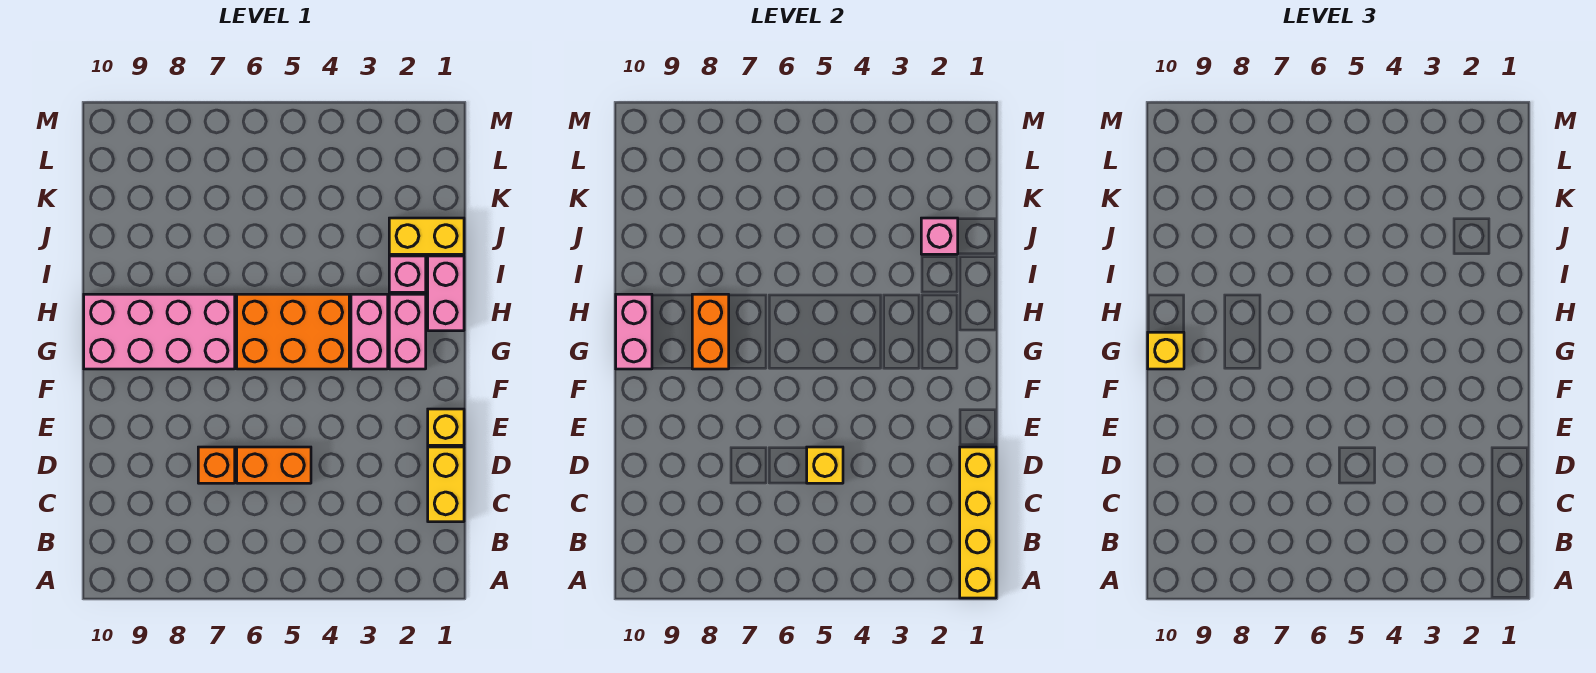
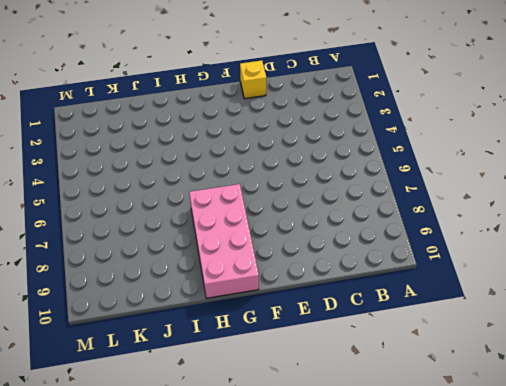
none -> yellow brick C1:D1 level 1
none -> orange brick D5:D6 level 1
none -> orange brick D7 level 1

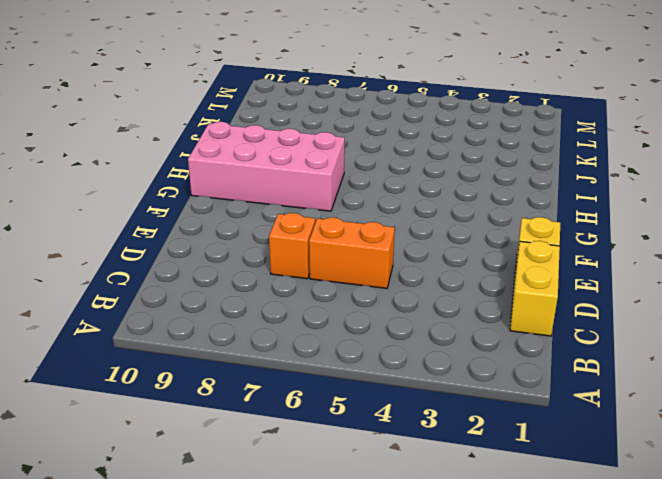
none -> pink brick G2:H2 level 1
none -> pink brick G3:H3 level 1
none -> orange brick G4:H6 level 1

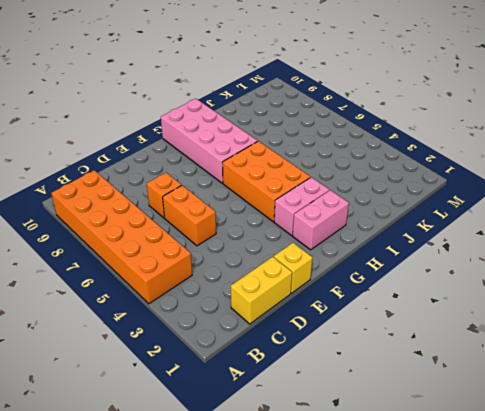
orange brick A4:B9 level 1 -> none
none -> pink brick H1:I1 level 1
none -> pink brick I2 level 1
none -> yellow brick J1:J2 level 1

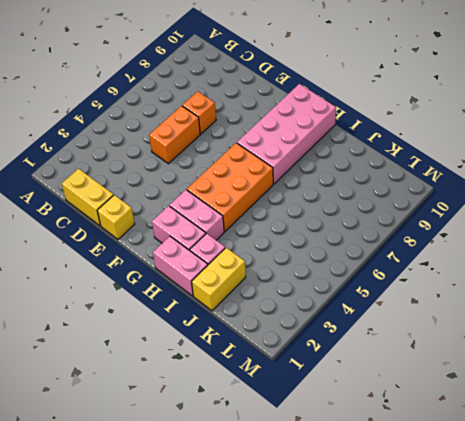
none -> yellow brick A1:D1 level 2
none -> yellow brick D5 level 2
none -> orange brick G8:H8 level 2

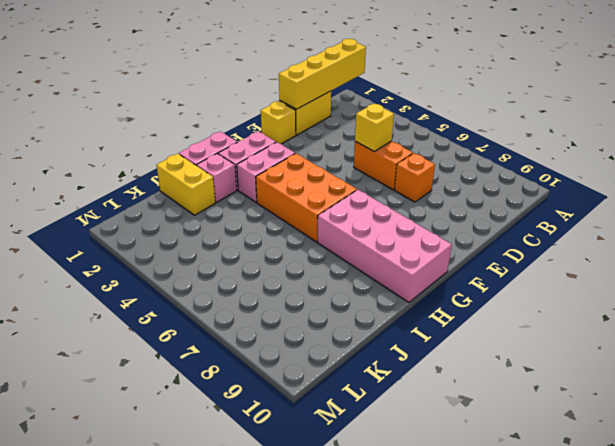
none -> orange brick G8:H8 level 2
none -> pink brick G10:H10 level 2
none -> pink brick J2 level 2

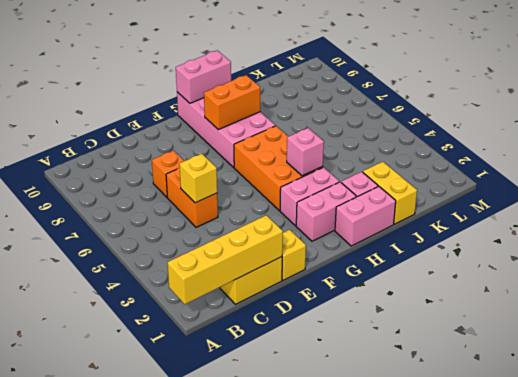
pink brick H4 level 2 -> pink brick J2 level 2
none -> yellow brick G10 level 3

